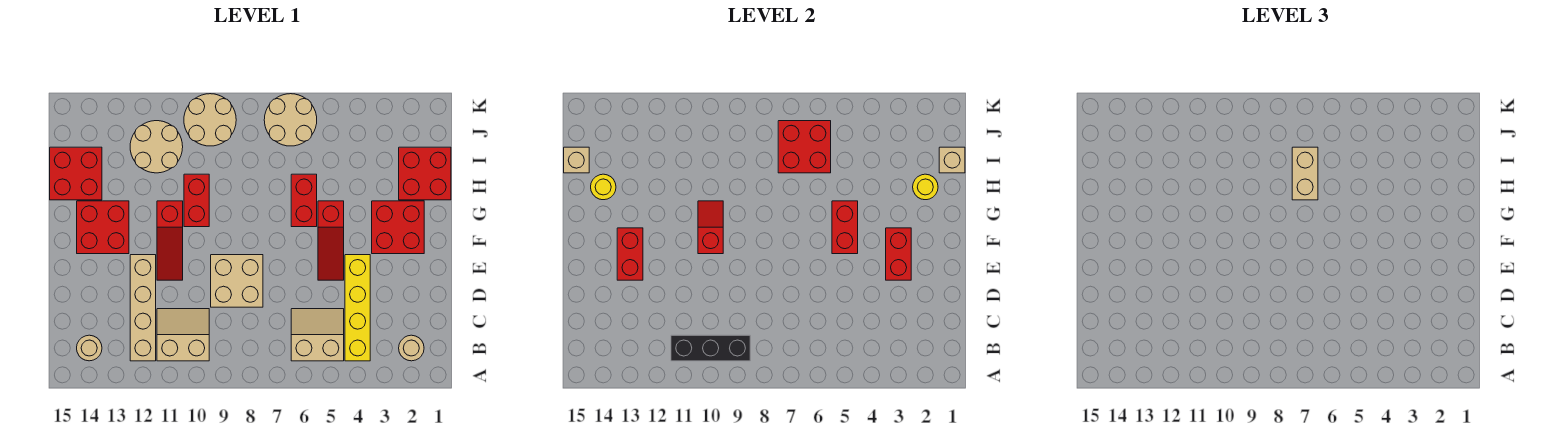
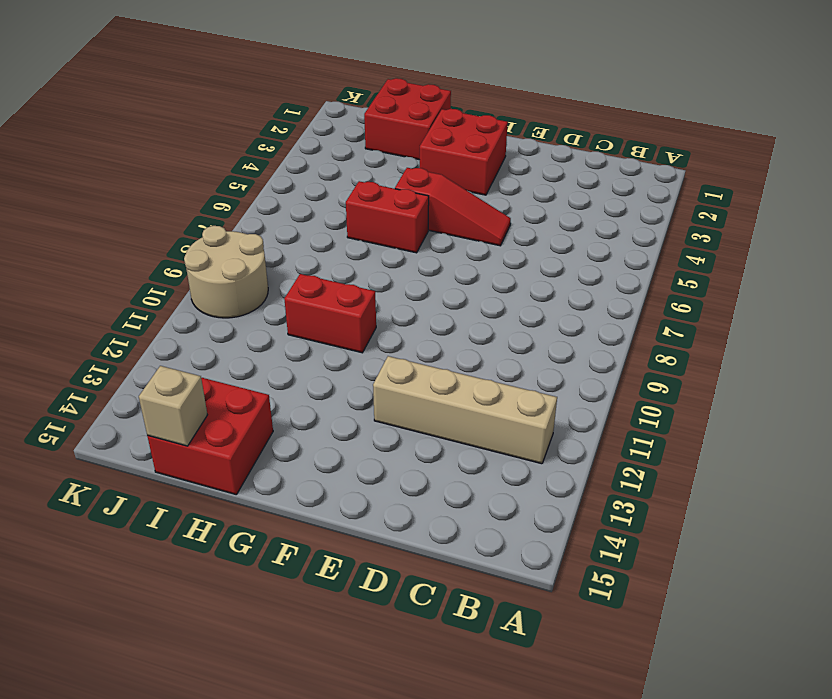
none -> tan round brick B2 level 1
none -> yellow brick B4:E4 level 1
none -> tan slope B5:C6 level 1 top B

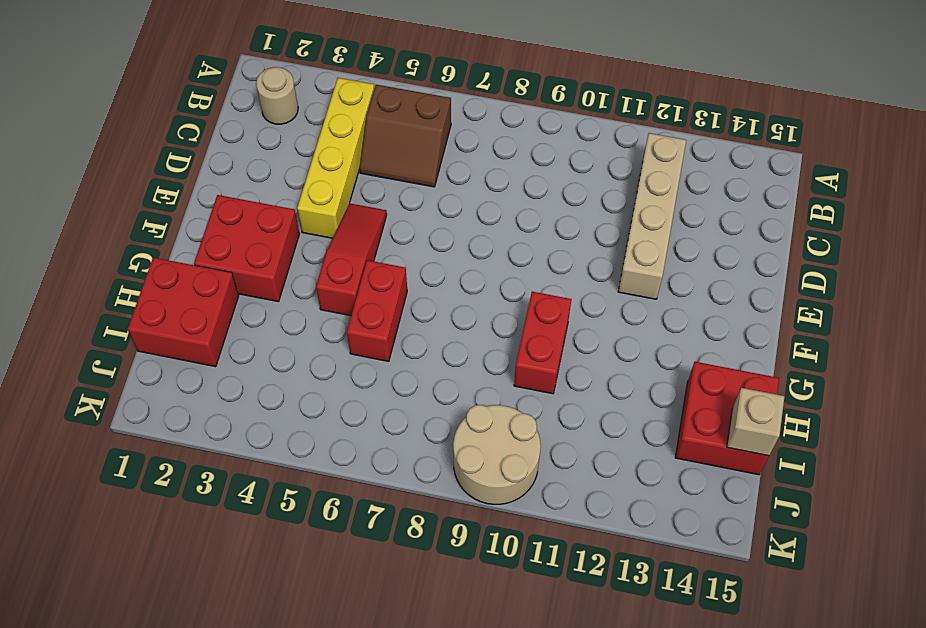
brown slope B5:C6 level 1 top B -> tan slope B5:C6 level 1 top B
none -> tan slope B10:C11 level 1 top B
none -> tan round brick B14 level 1
none -> tan brick D8:E9 level 1

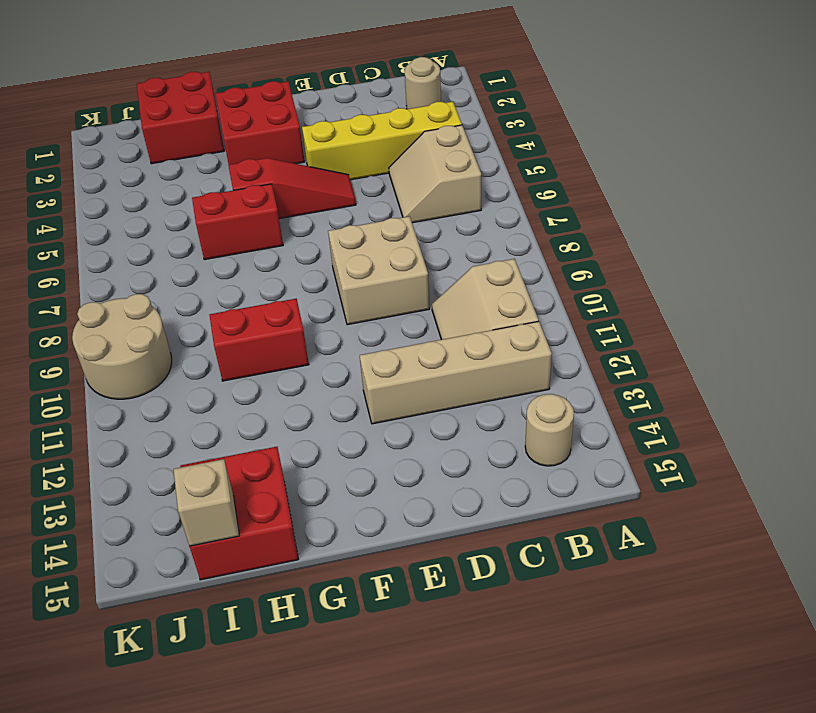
none -> red slope E11:G11 level 1 top G
none -> red brick F13:G14 level 1
none -> tan round brick I11:J12 level 1

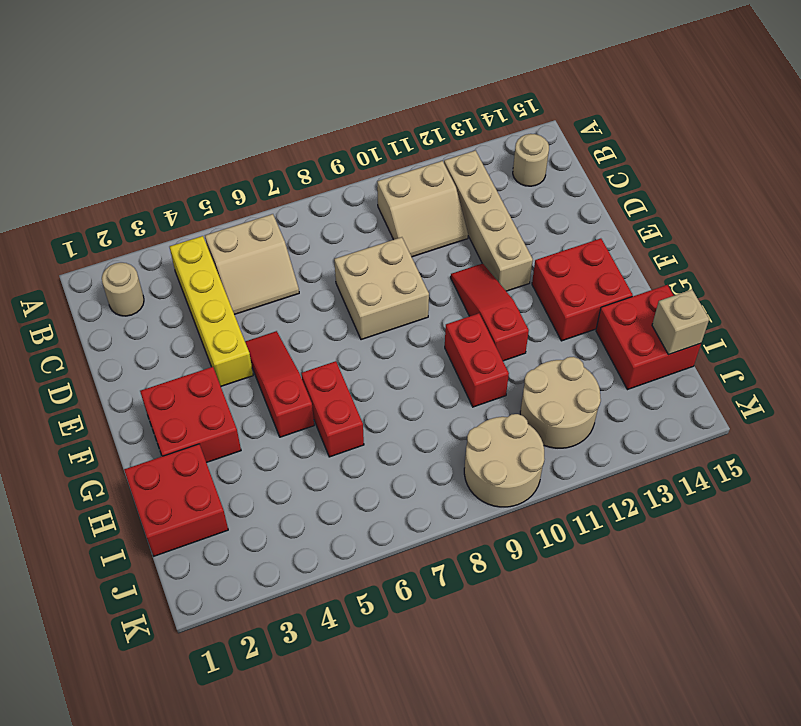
none -> tan round brick J6:K7 level 1
none -> black brick B9:B11 level 2
none -> red brick E3:F3 level 2

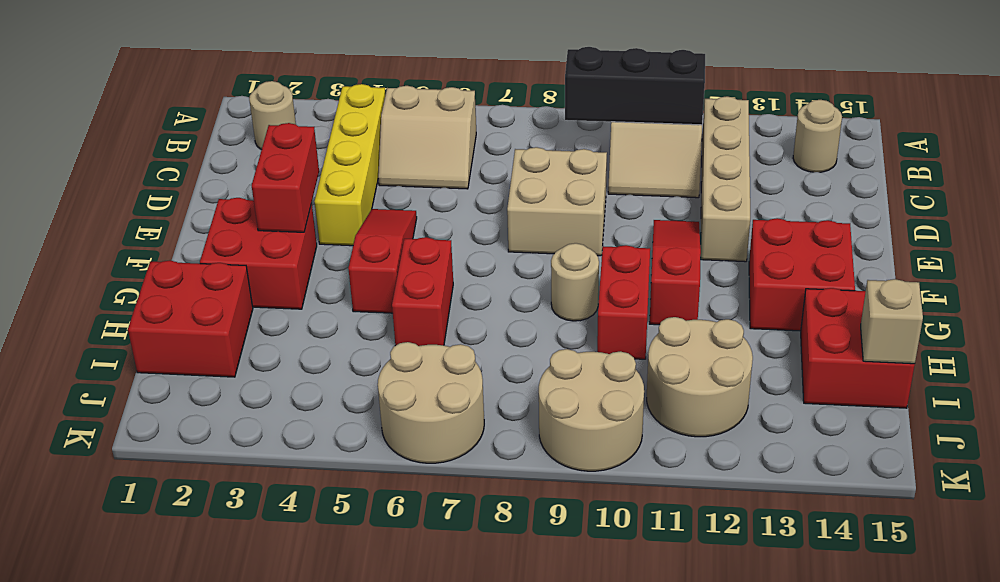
tan round brick G9 level 1 -> none
none -> red brick E13:F13 level 2
none -> red brick F5:G5 level 2
none -> red slope F10:G10 level 2 top F

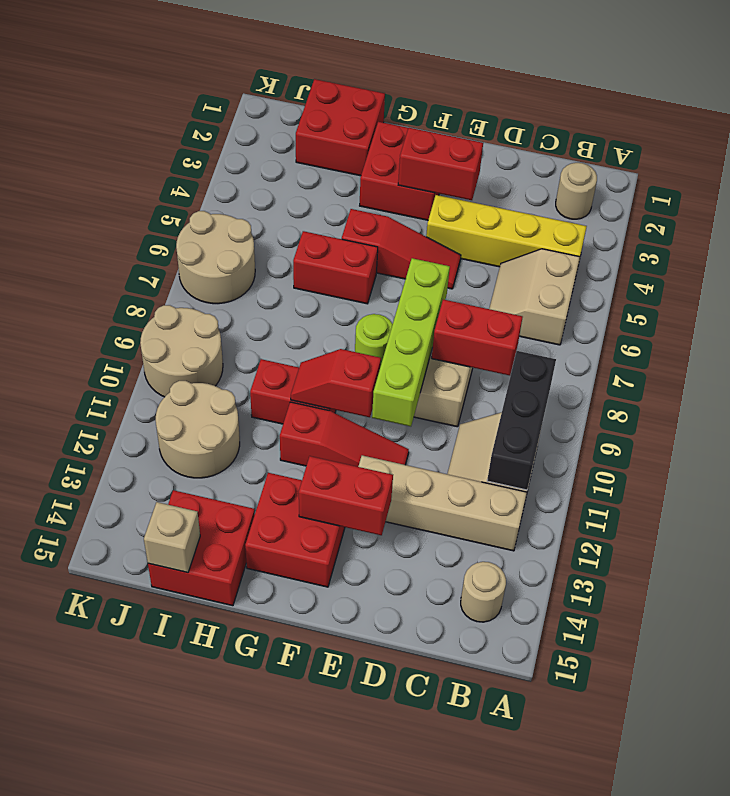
red brick C8:D8 level 2 -> red brick F5:G5 level 2
lime brick E7:E10 level 2 -> none
lime round brick F8 level 1 -> none
none -> yellow round brick H2 level 2
none -> yellow round brick H14 level 2
none -> tan brick I1 level 2

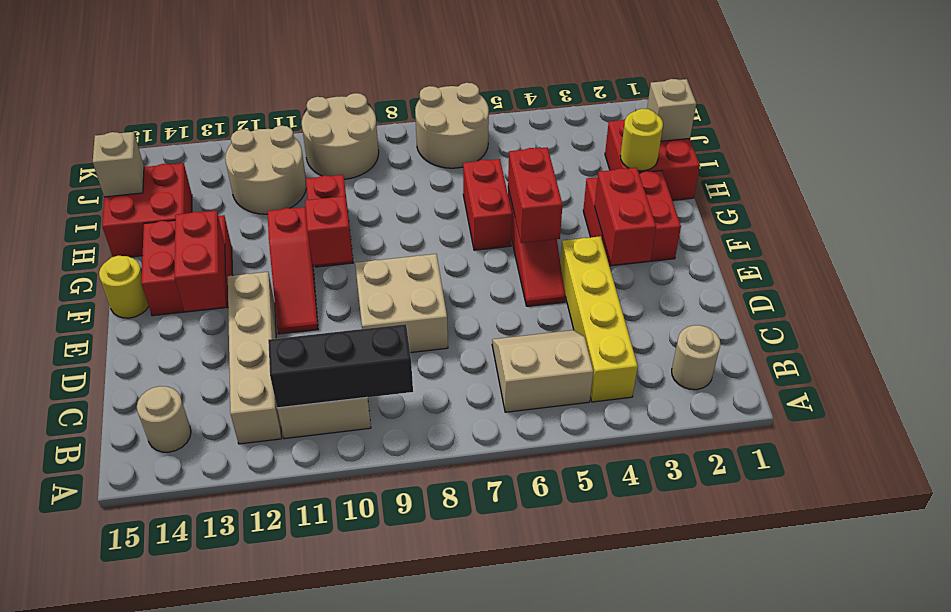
yellow round brick F15 level 1 -> yellow round brick H14 level 2
none -> red brick I6:J7 level 2
none -> tan brick H7:I7 level 3

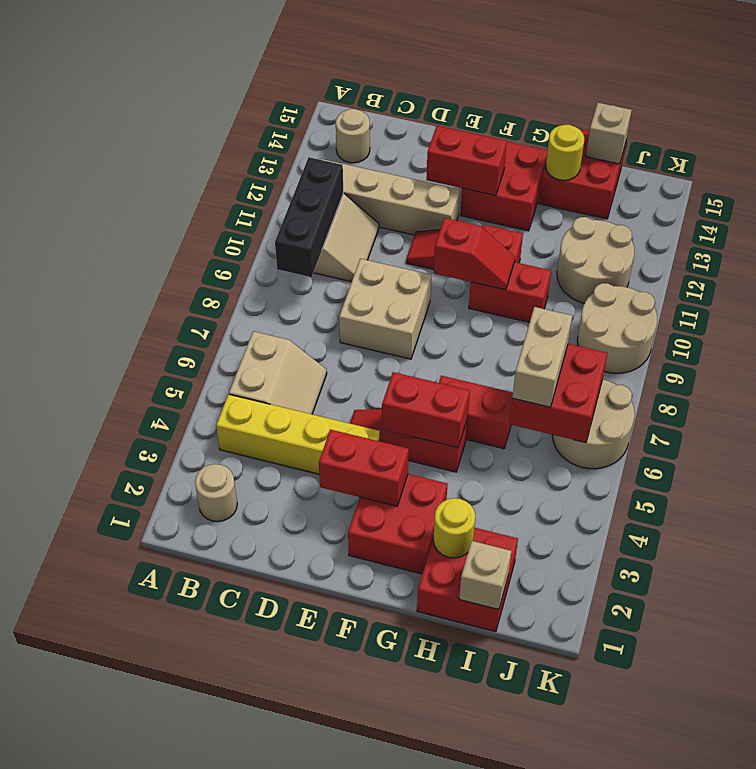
tan brick I6:I7 level 3 -> tan brick H7:I7 level 3

